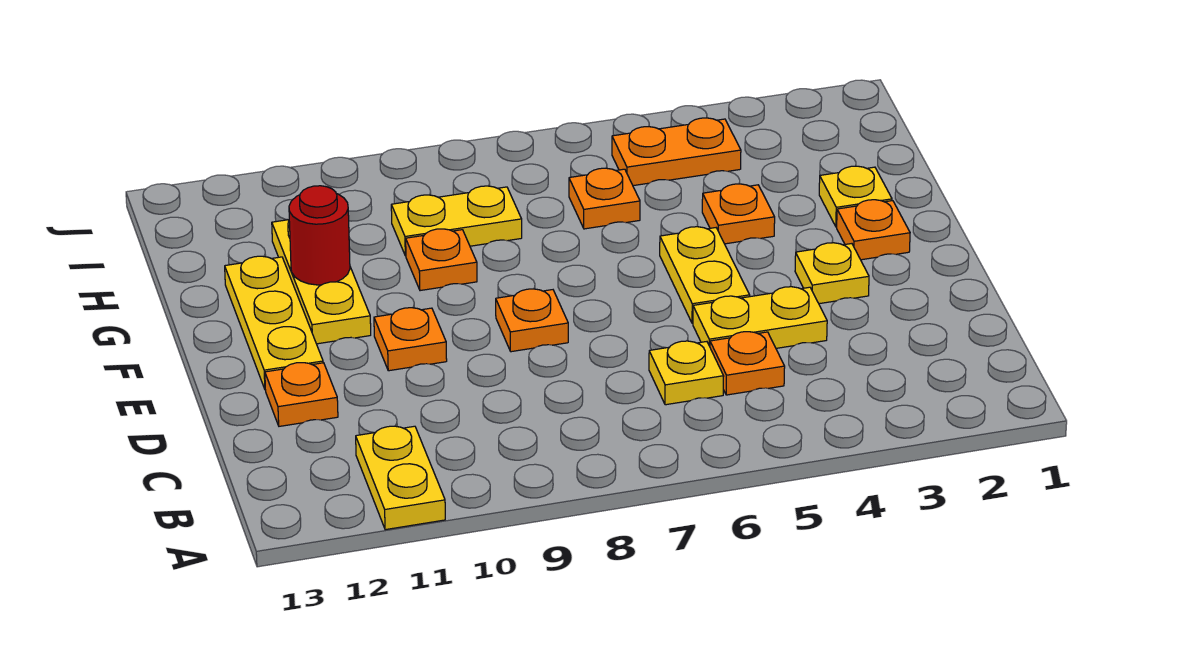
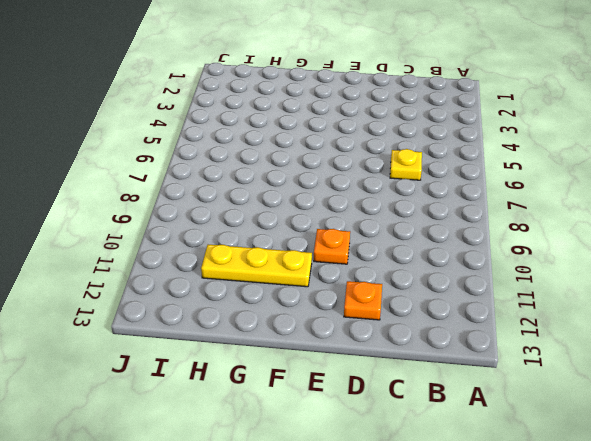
none -> yellow plate A11:B11 level 1
none -> orange plate C5 level 1
none -> yellow plate D4:D5 level 1

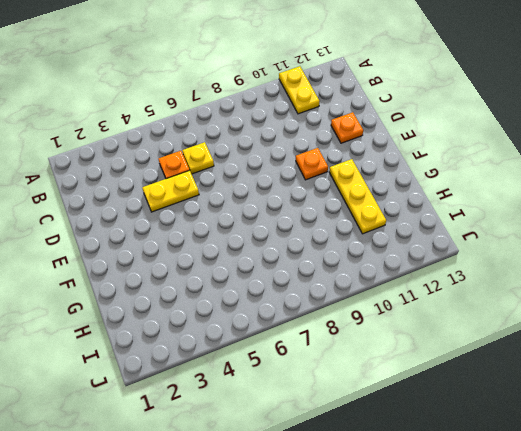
none -> yellow plate E3 level 1
none -> yellow plate E5:F5 level 1
none -> orange plate E8 level 1

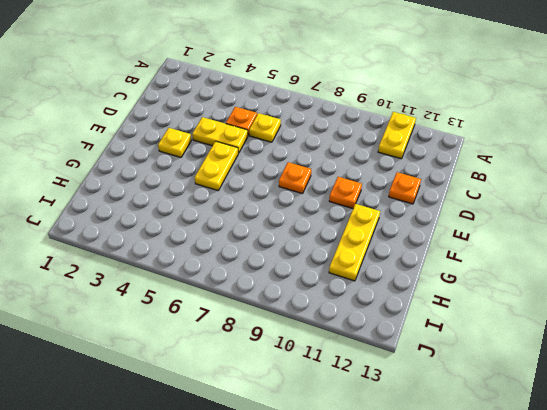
none -> yellow plate E12:G12 level 1
none -> orange plate F2 level 1
none -> yellow plate G2 level 1

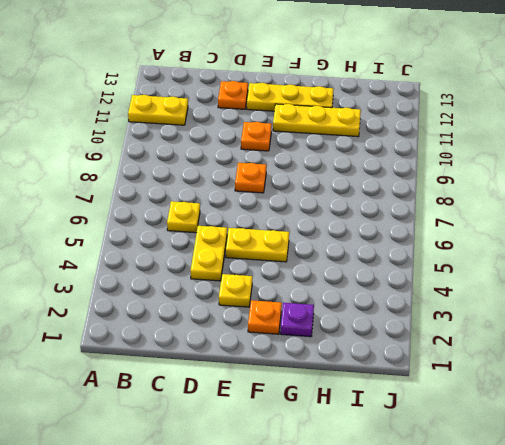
purple plate G2 level 1 -> yellow plate G2 level 1
none -> orange plate C5 level 1
none -> orange plate G4 level 1
none -> orange plate G9 level 1

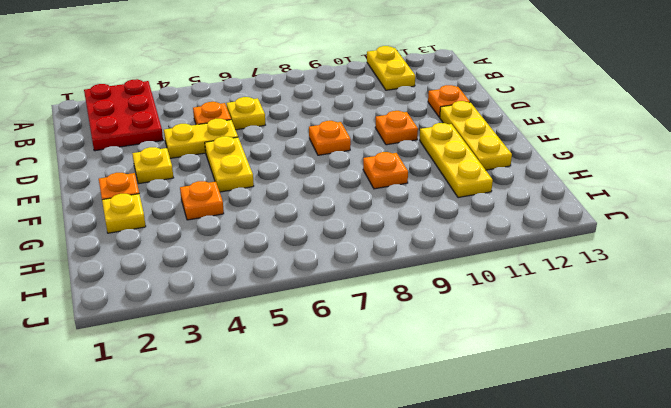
red plate A2:C3 level 1 -> none
none -> orange plate H6 level 1
none -> yellow plate H8:H9 level 1
none -> orange plate I4:I5 level 1

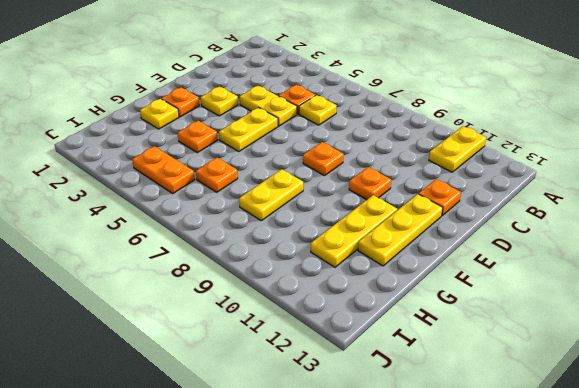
yellow plate G8:H8 level 1 -> yellow plate H8:H9 level 1
none -> orange plate G9 level 1
none -> red round brick G11 level 2

